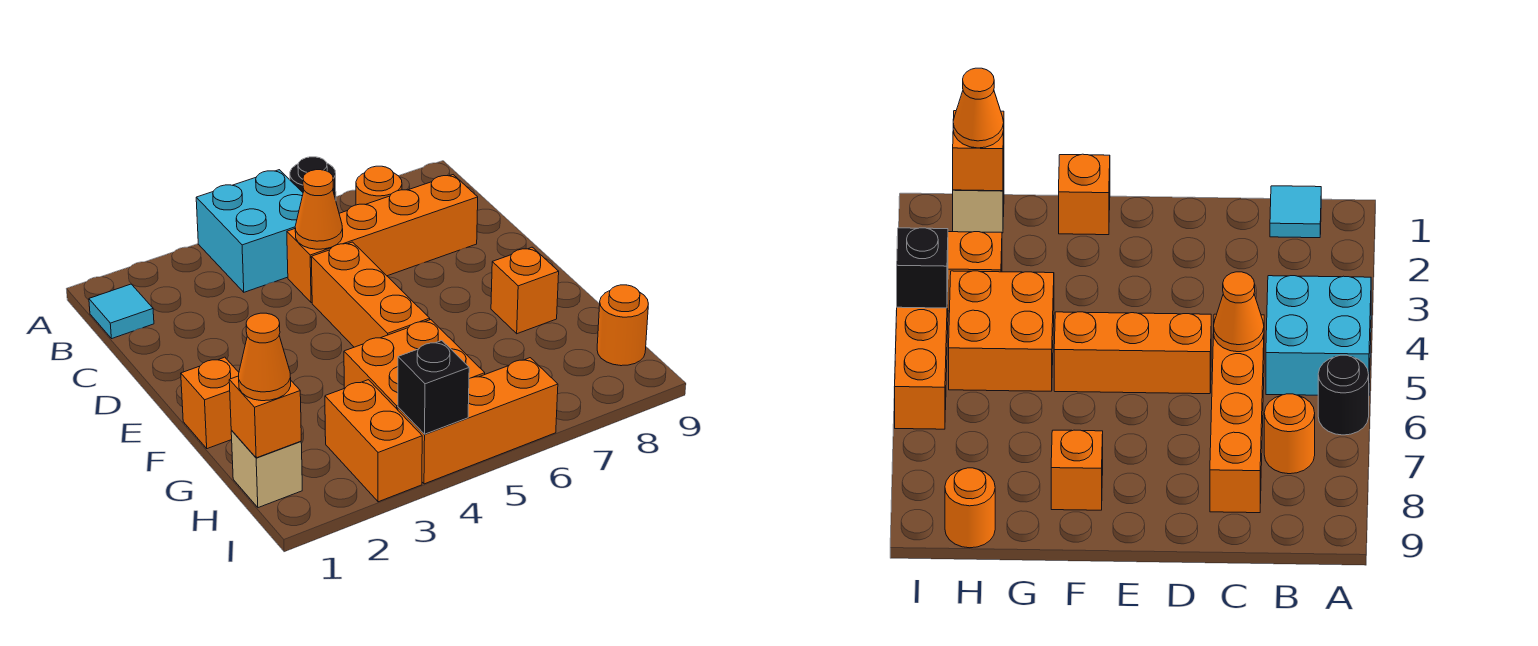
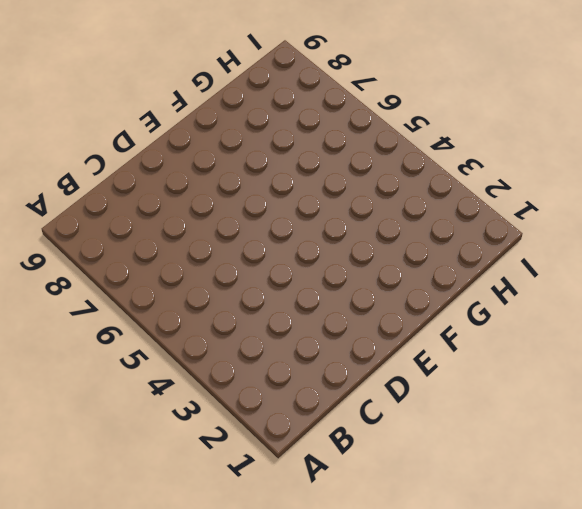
none -> cyan brick A4:B5 level 1
none -> black round brick A6 level 1
none -> cyan tile B1 level 1

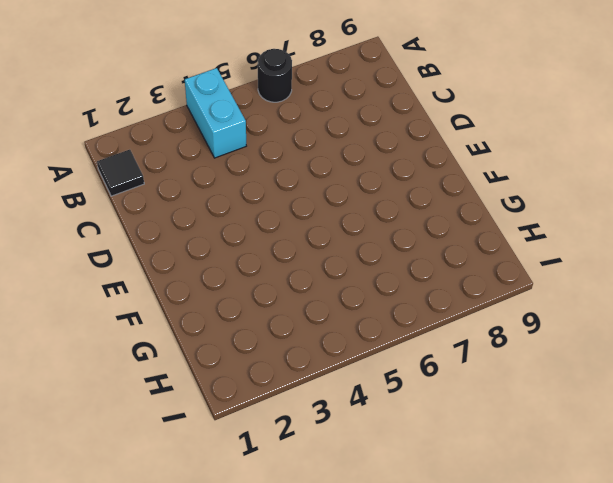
cyan brick A4:B4 level 1 -> cyan brick A4:B5 level 1
black tile B1 level 1 -> cyan tile B1 level 1
none -> orange round brick B7 level 1
none -> orange brick C5:C8 level 1
none -> orange brick D5:F5 level 1

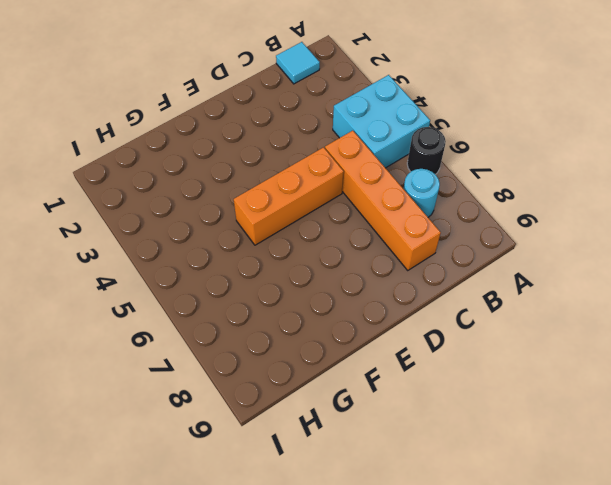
cyan round brick B7 level 1 -> orange round brick B7 level 1
none -> orange brick F1 level 1
none -> orange brick F8 level 1
none -> orange brick G4:H5 level 1

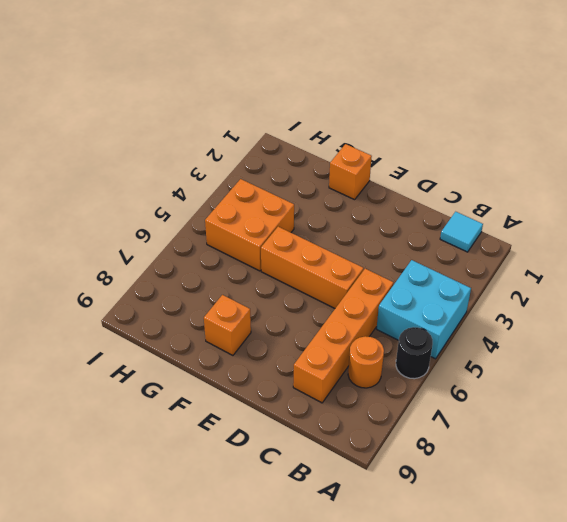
none -> tan brick H1 level 1
none -> orange brick H3:I3 level 1
none -> orange round brick H9 level 1

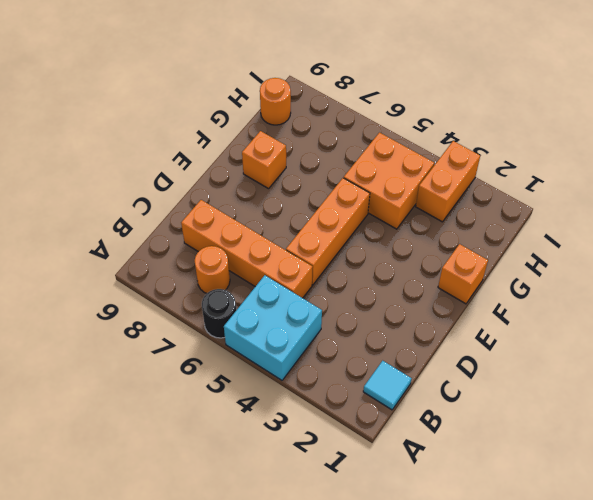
none -> tan brick H1 level 1
none -> orange brick I4:I6 level 1
none -> orange cone C5 level 2

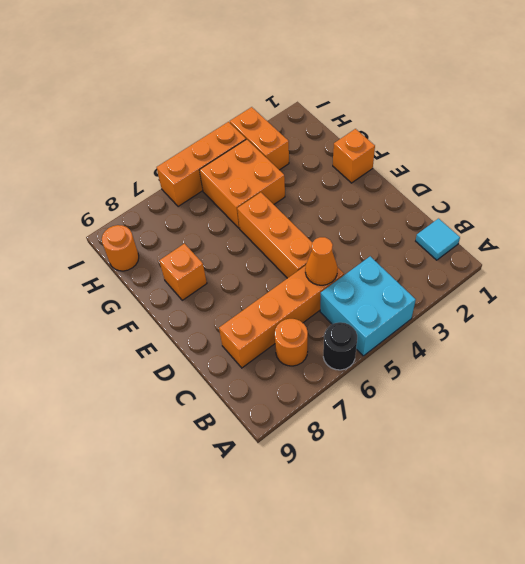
none -> tan brick H1 level 1
none -> orange brick H1 level 2
none -> black brick I4 level 2

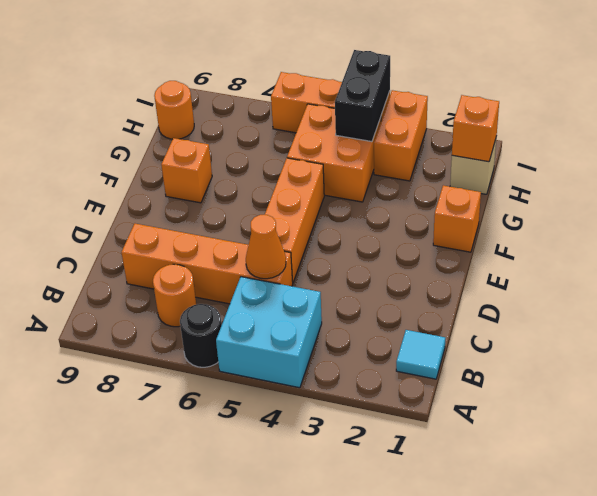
black brick H4:I4 level 2 -> black brick I4 level 2
none -> orange cone H1 level 3

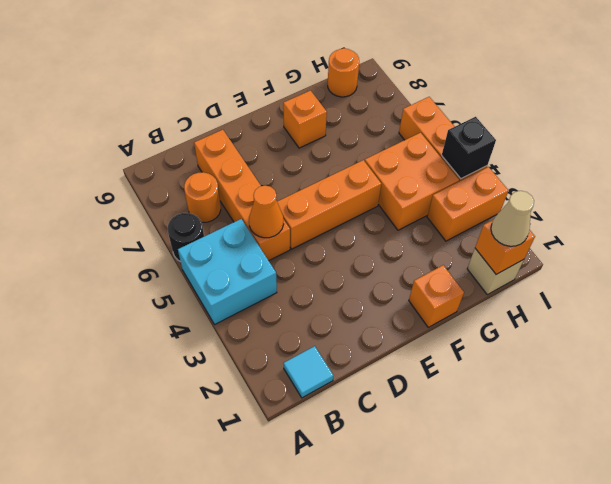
tan cone H1 level 3 -> orange cone H1 level 3

